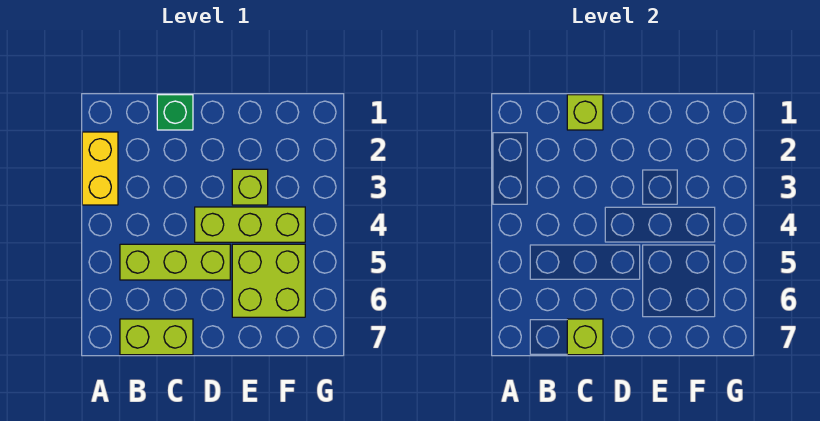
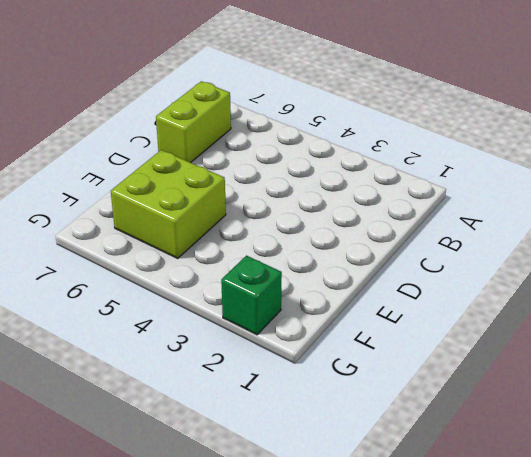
green brick G2 level 1 -> green brick C1 level 1
none -> yellow brick A2:A3 level 1
none -> lime brick B5:D5 level 1

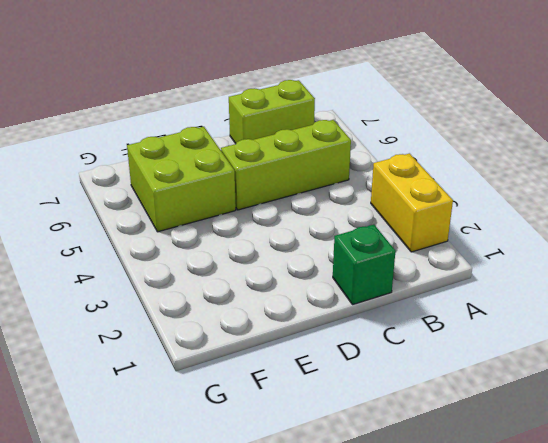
none -> lime brick D4:F4 level 1
none -> lime brick E3 level 1

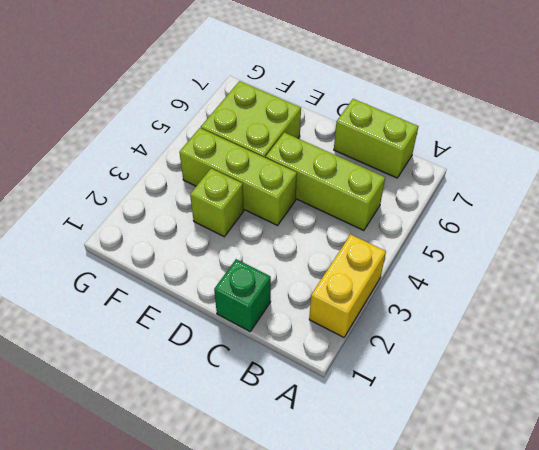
none -> lime brick C1 level 2
none -> lime brick C7 level 2

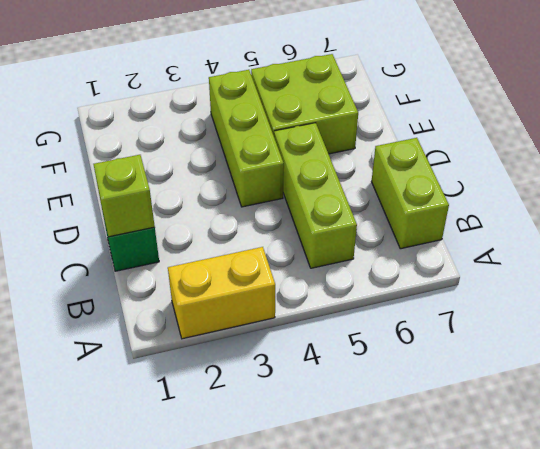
none -> lime brick E3 level 1
none -> lime brick C7 level 2

